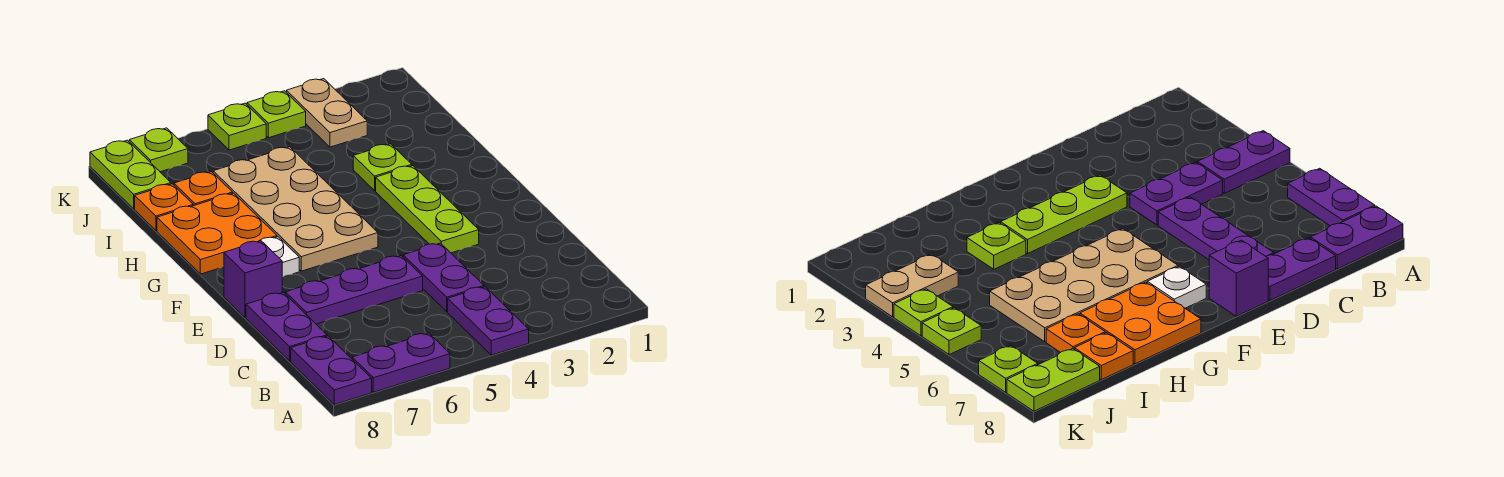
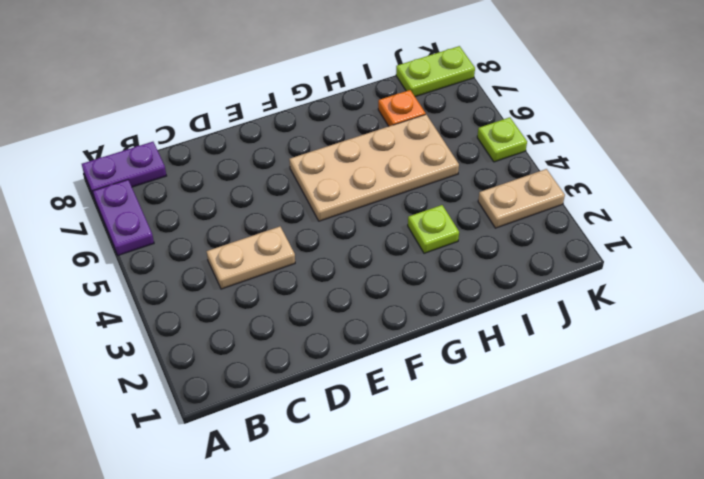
tan plate C4:D4 level 1 -> purple plate C4:D4 level 1
none -> purple plate A4:B4 level 1
none -> purple plate C8:D8 level 1
none -> purple plate D5:D7 level 1

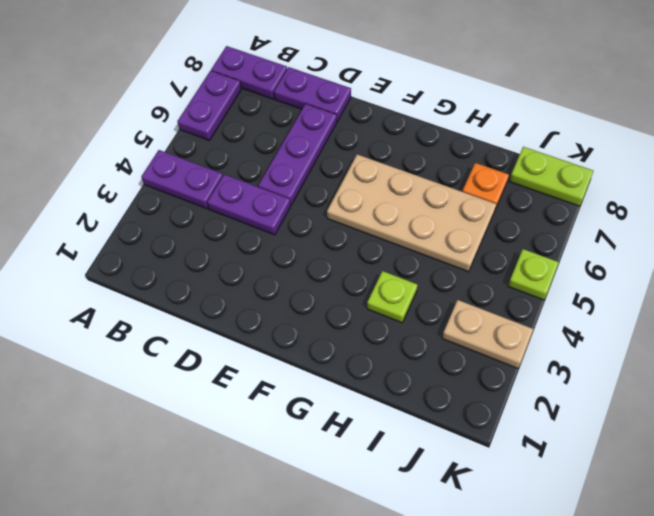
none -> lime plate E3:G3 level 1
none -> purple brick E8 level 1
none -> white plate F7 level 1

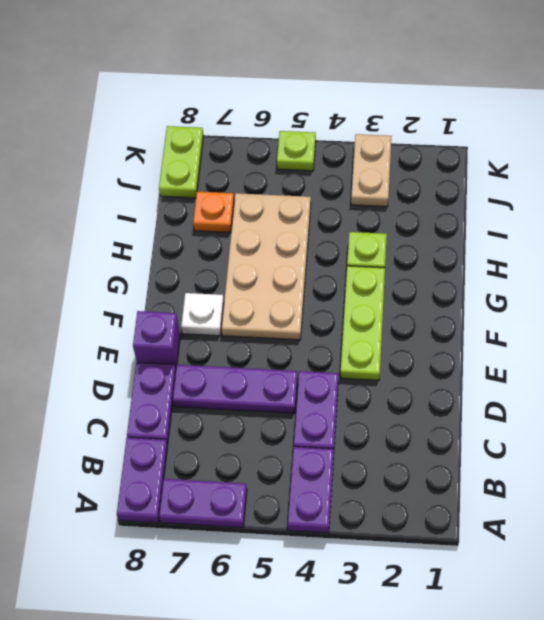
none -> orange plate G7:H8 level 1
none -> orange plate I8 level 1
none -> lime plate K4 level 1

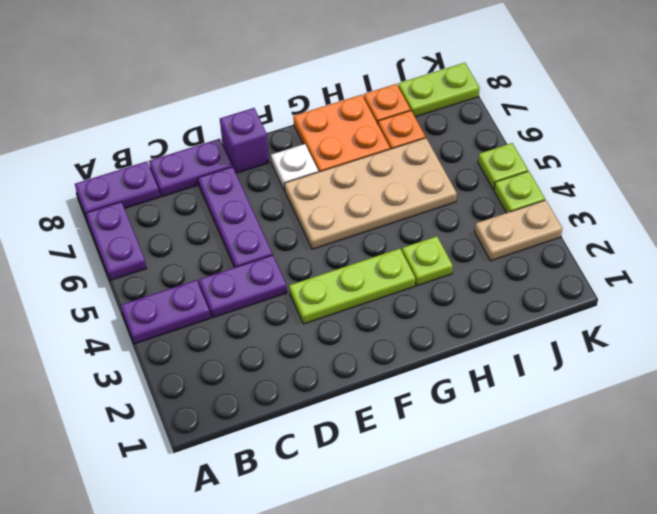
none -> lime plate K7 level 1

